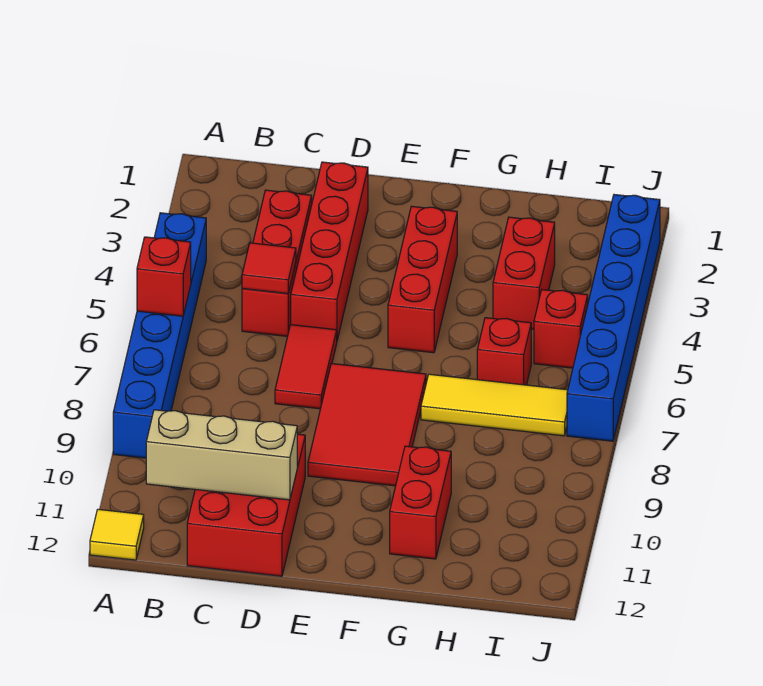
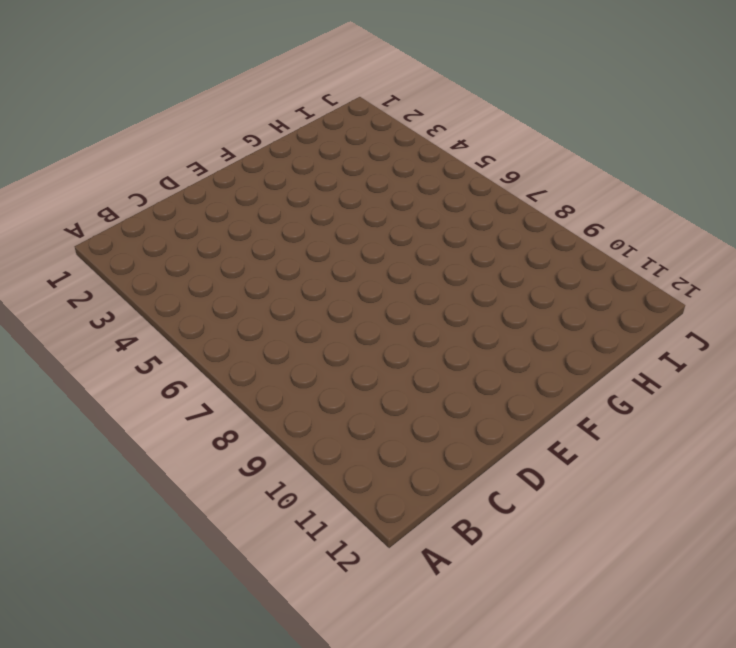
none -> blue brick A4:A9 level 1
none -> yellow tile A12 level 1
none -> red brick C3:C5 level 1

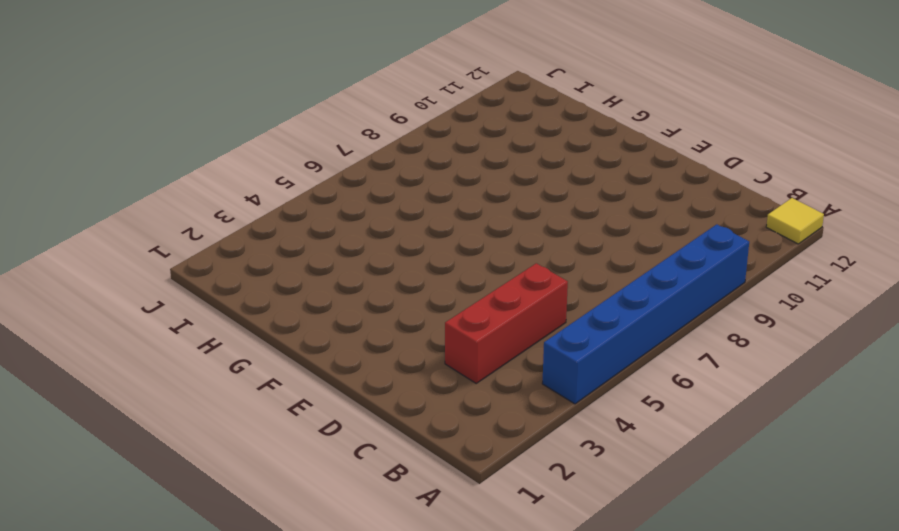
none -> red brick C10:D12 level 1
none -> red brick D2:D5 level 1
none -> red tile D6:D7 level 1

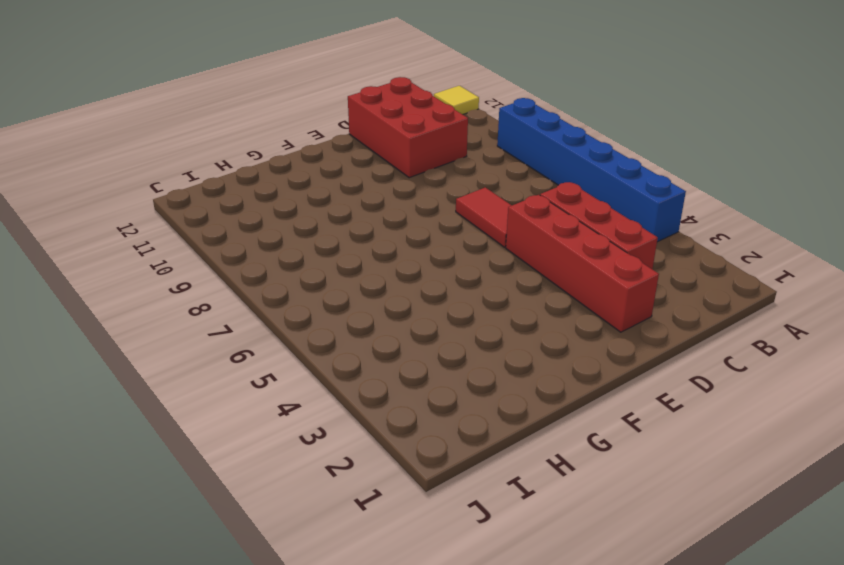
none -> red tile E7:F9 level 1
none -> red brick F3:F5 level 1
none -> yellow tile G7:I7 level 1

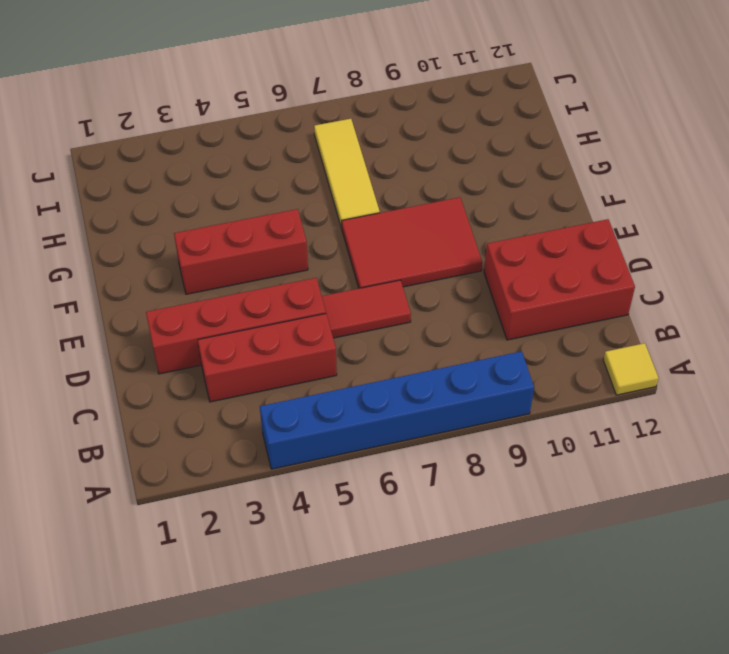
none -> red brick G10:G11 level 1
none -> red brick H3:H4 level 1
none -> red brick H6 level 1

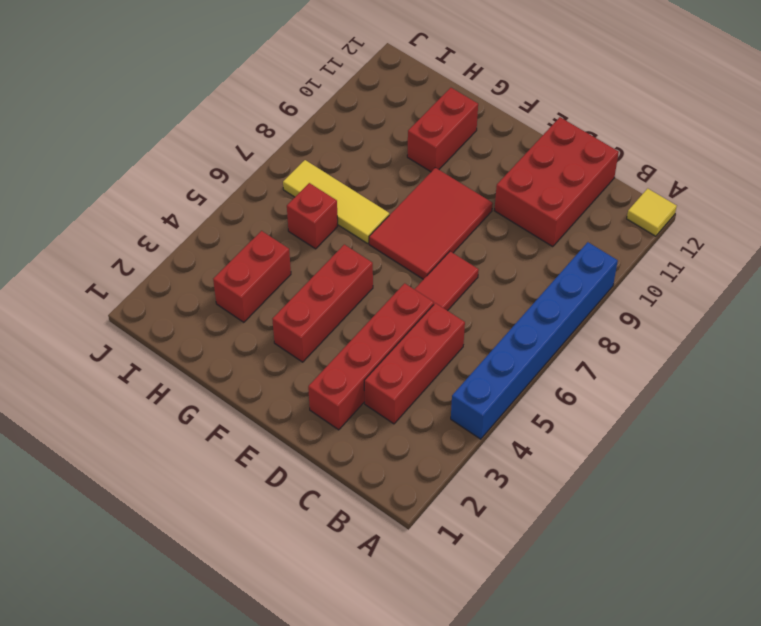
none -> red brick I5 level 1
none -> blue brick J2:J7 level 1
none -> red brick A6 level 2

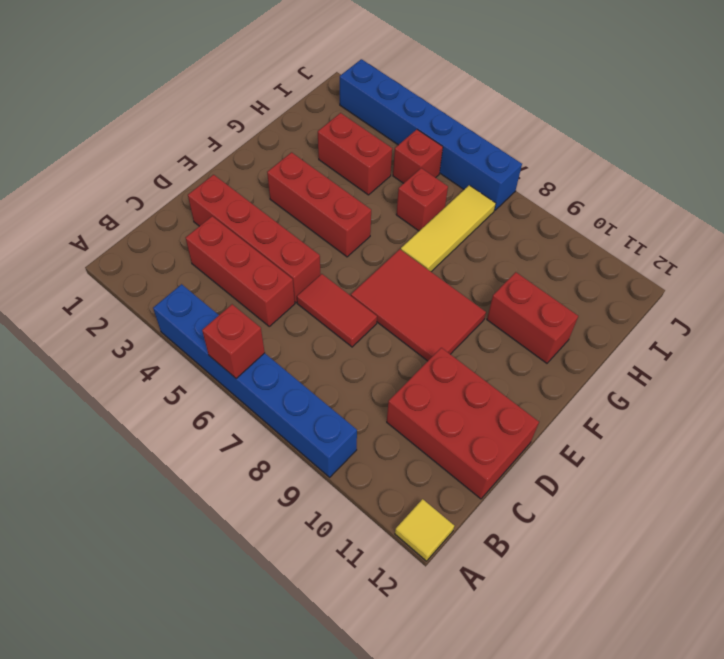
none -> tan brick B11:D11 level 2
none -> red tile C5 level 2

